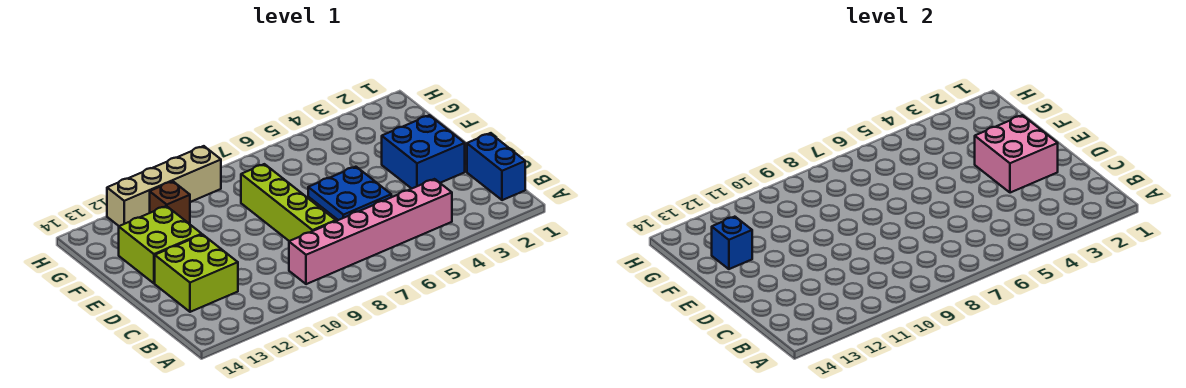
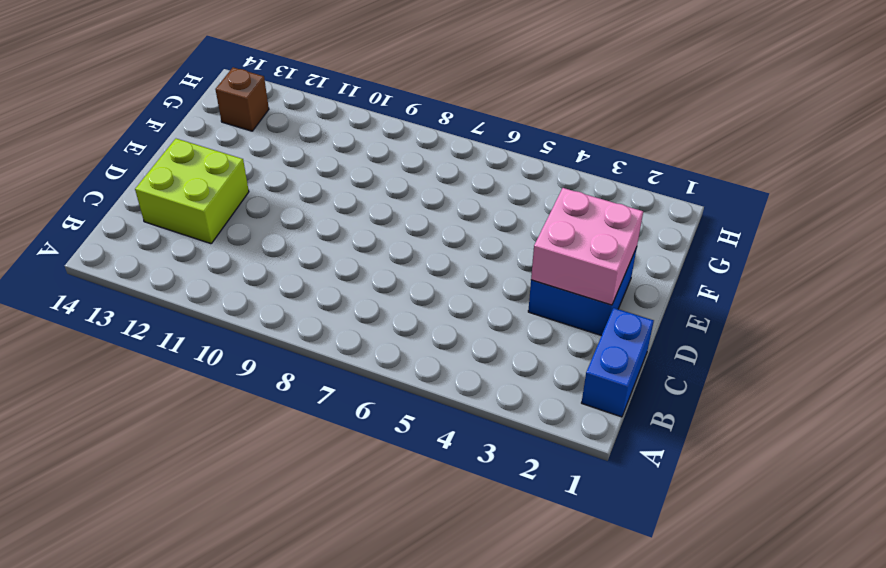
brown brick G13 level 1 -> brown brick G11 level 1
none -> pink brick B4:B9 level 1
none -> lime brick C8:F8 level 1

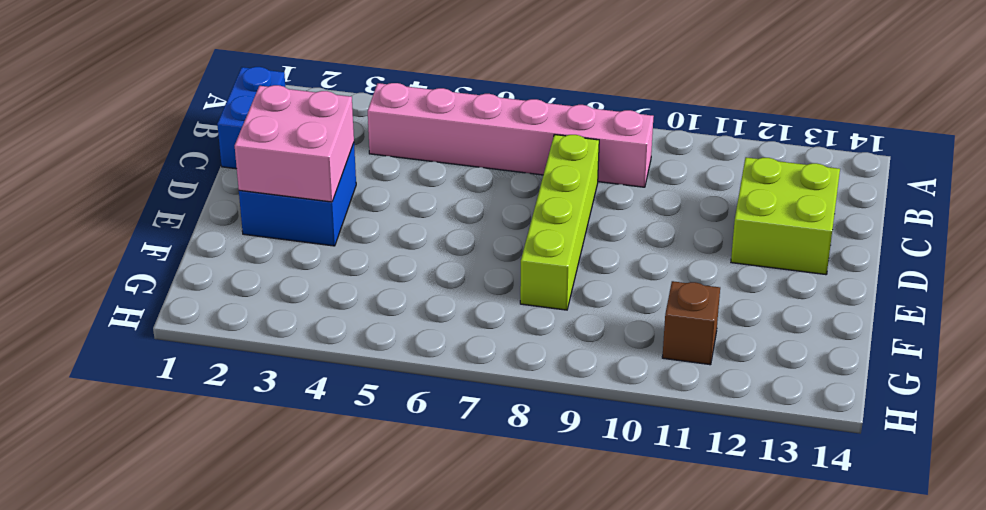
none -> blue plate D5:E6 level 1
none -> lime brick E12:F13 level 1

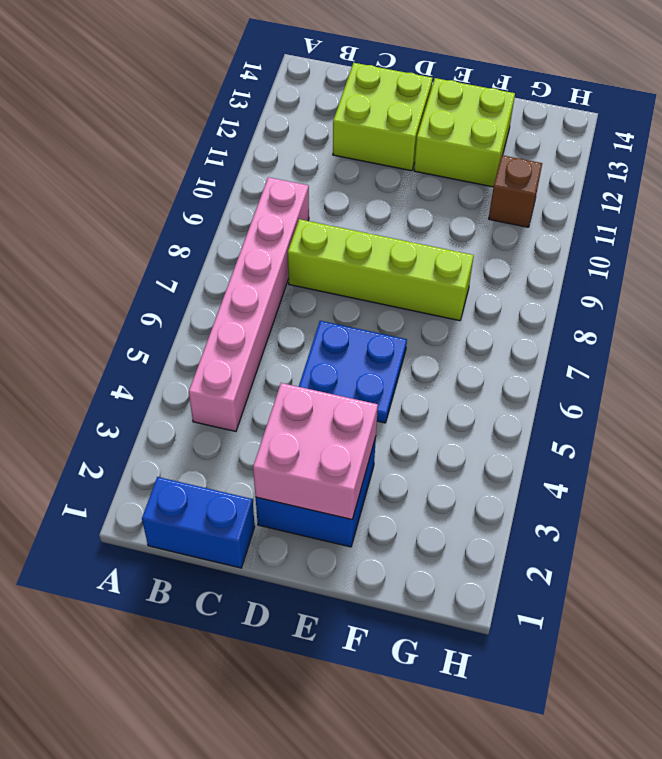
none -> tan brick H9:H12 level 1
none -> blue brick F13 level 2

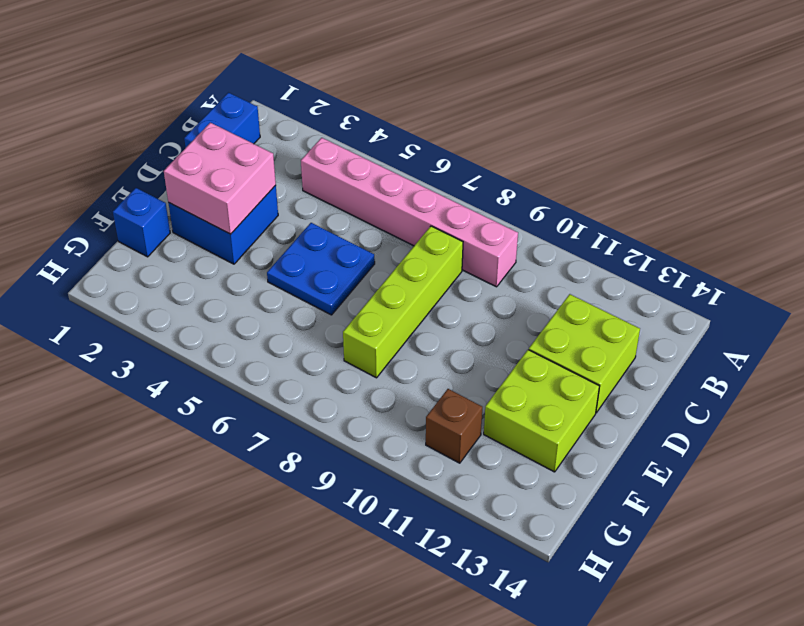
blue brick F1 level 1 -> blue brick F13 level 2
none -> tan brick H9:H12 level 1

